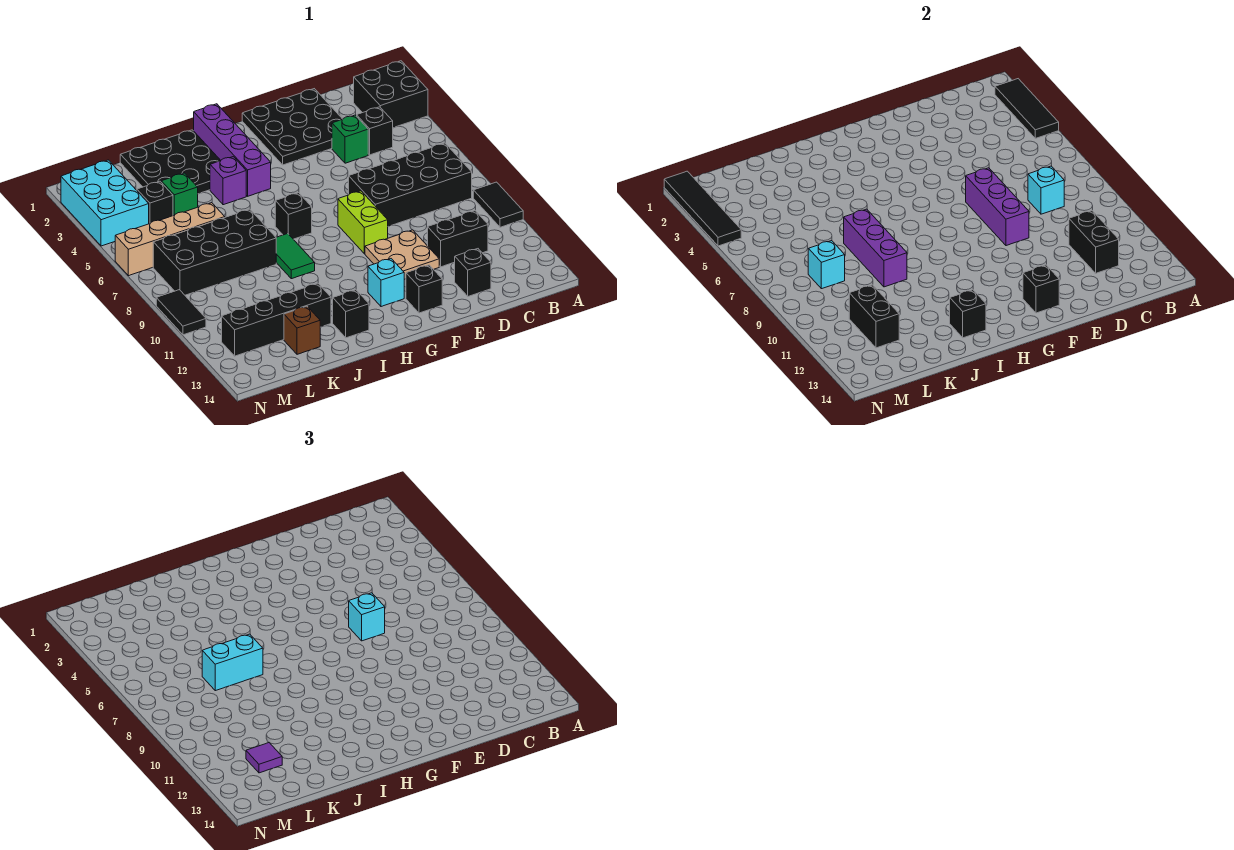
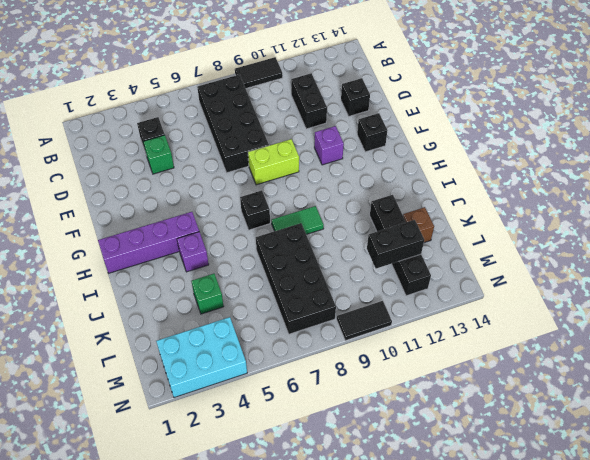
purple brick F11 level 1 -> tan plate E10:F11 level 1
none -> black brick A2:B3 level 1
none -> black plate D1:F3 level 1
none -> cyan brick G12 level 1
none -> black plate I1:K3 level 1

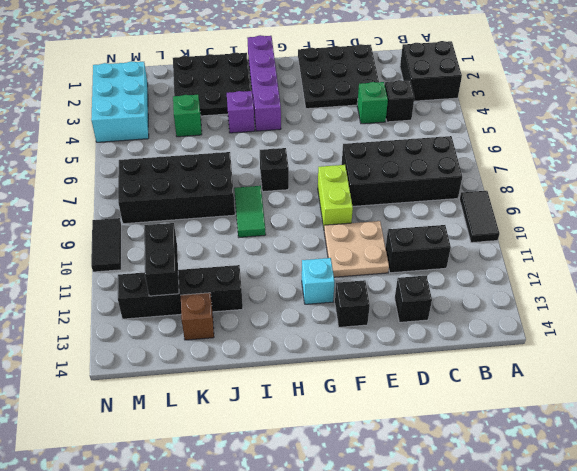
none -> black brick I13 level 1
none -> tan brick K6:N6 level 1
none -> black brick L4 level 1
none -> black tile A2:A4 level 2

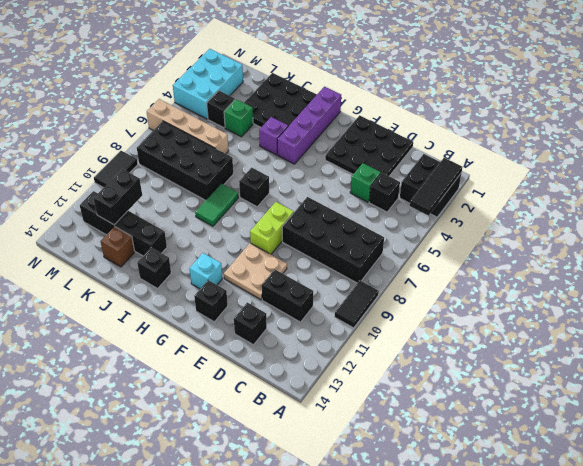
none -> cyan brick C8 level 2
none -> black brick C11:C12 level 2
none -> purple brick E7:E9 level 2
none -> black brick F13 level 2

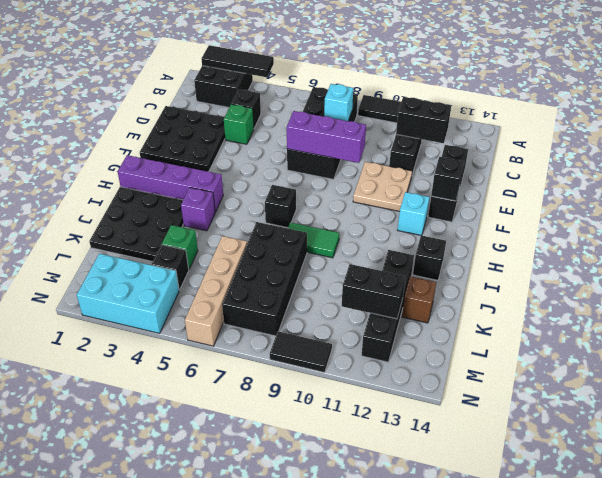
none -> lime brick F8:F9 level 1
none -> black brick I13 level 2
none -> purple brick J7:J9 level 2
none -> cyan brick L8 level 2

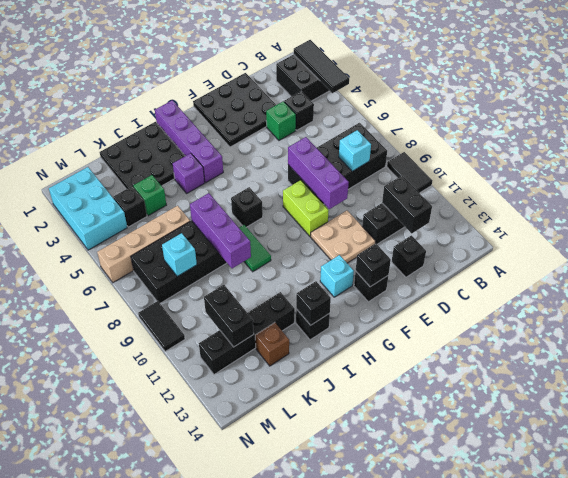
none -> black tile N1:N4 level 2
none -> cyan brick E7 level 3
none -> cyan brick J7:K7 level 3
none -> purple tile L12 level 3

